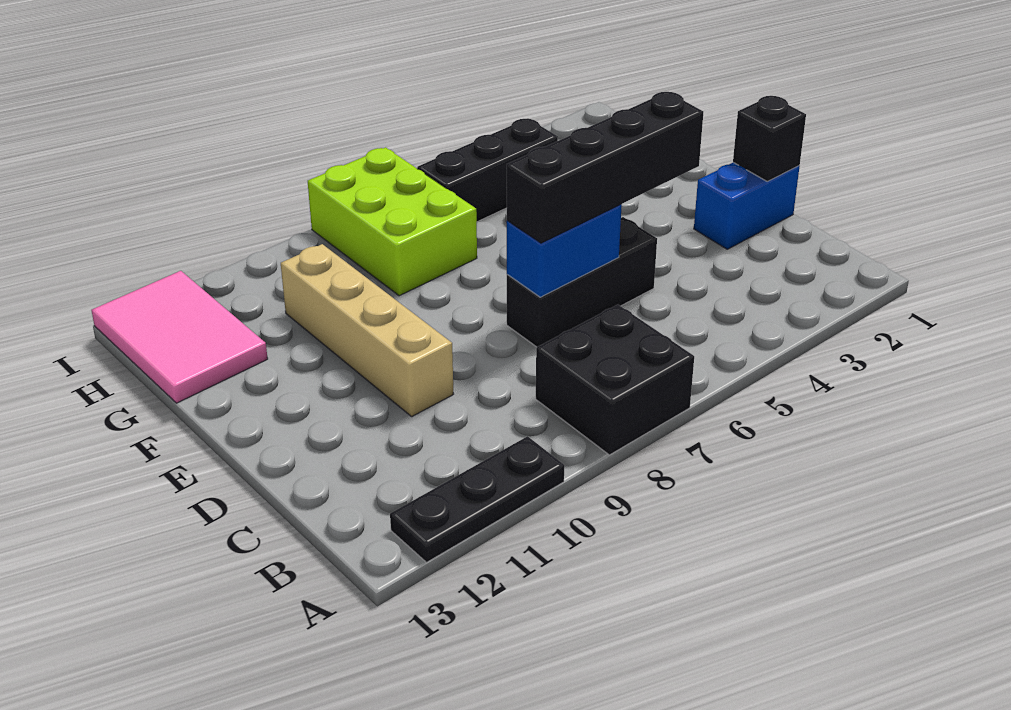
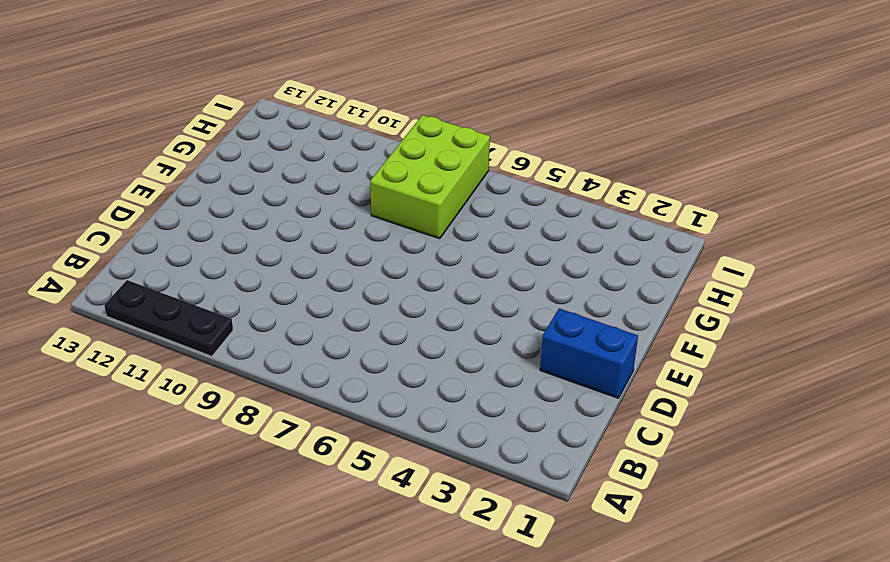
none -> black brick A7:B8 level 1
none -> black brick D5:D7 level 1

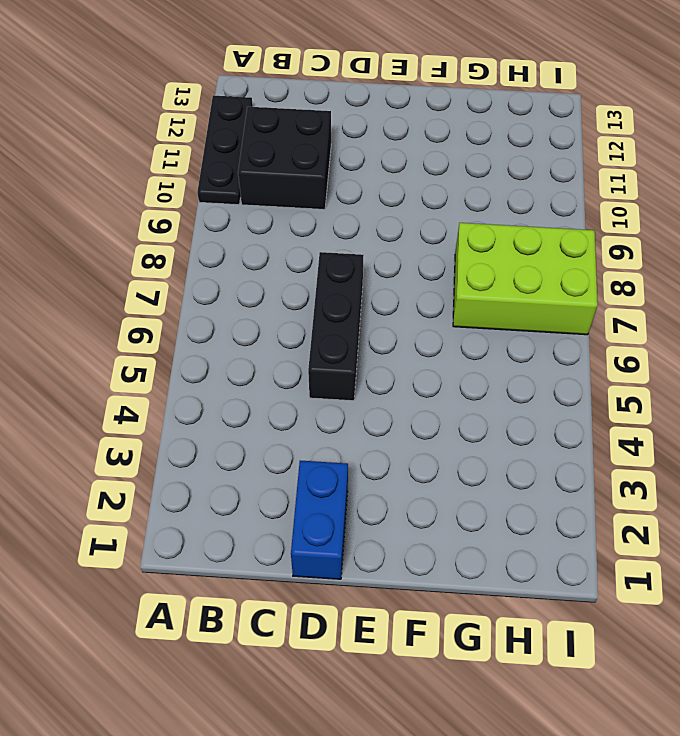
black brick B10:C11 level 1 -> black brick A7:B8 level 1
none -> tan brick D10:G10 level 1
none -> pink tile G12:I13 level 1

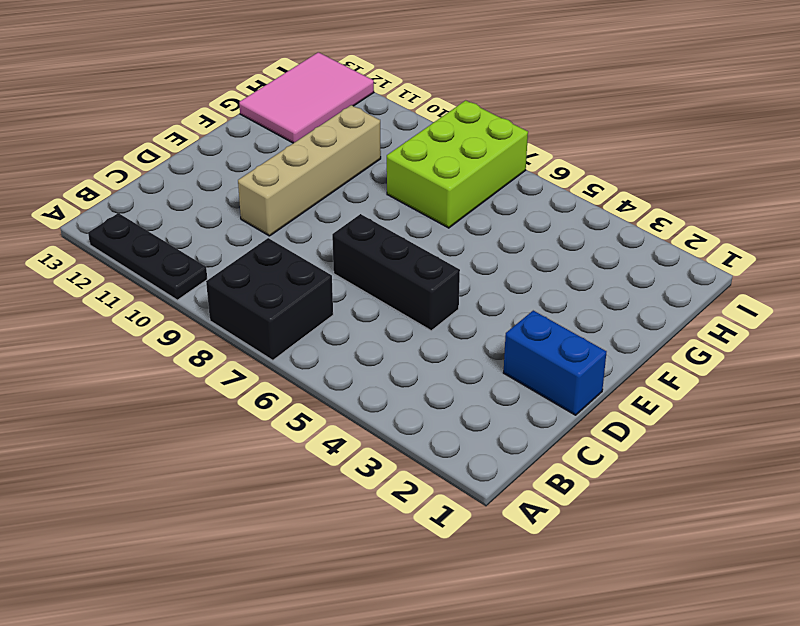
none -> black brick H4:H6 level 1
none -> black brick D1 level 2

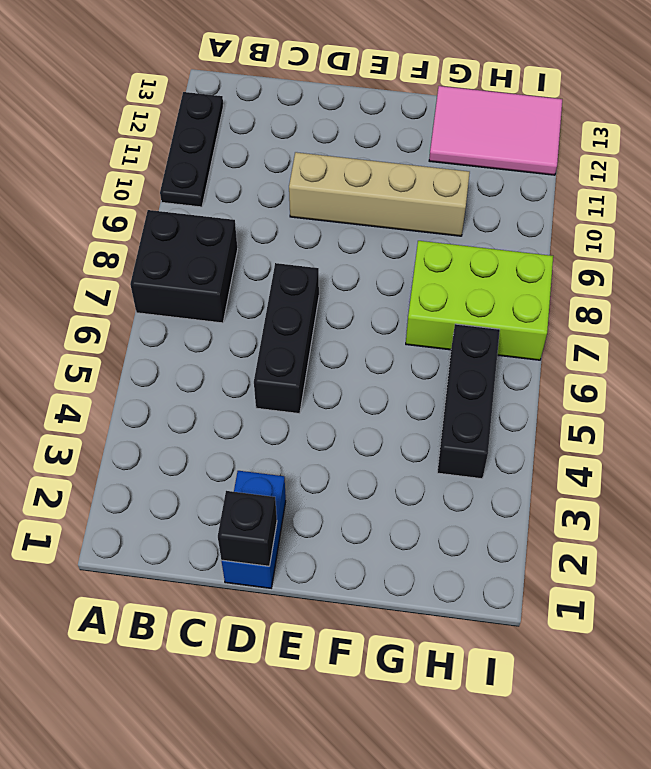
none -> blue brick D6:D7 level 2
none -> black brick D4:D7 level 3

